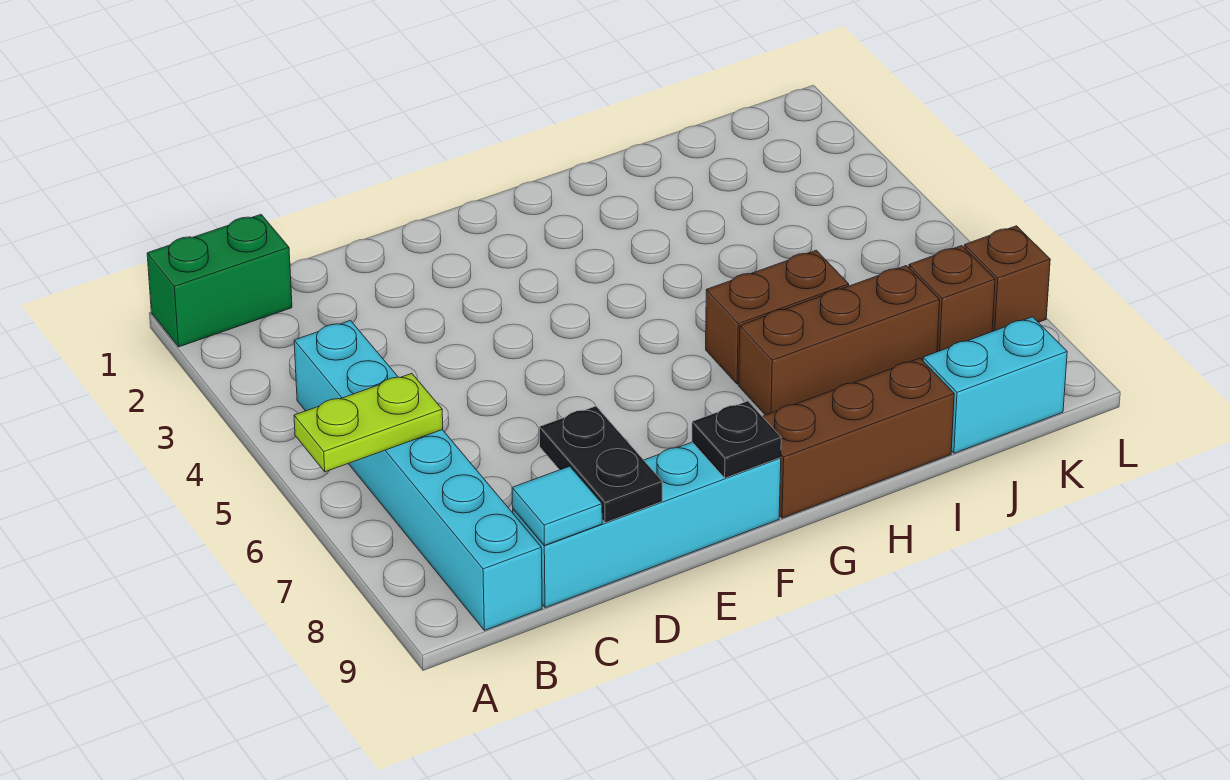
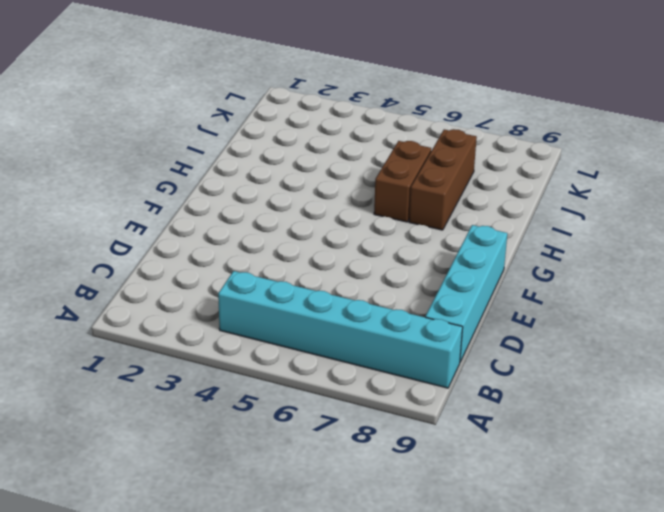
none -> green brick A1:B1 level 1
none -> brown brick G9:I9 level 1
none -> cyan brick J9:K9 level 1

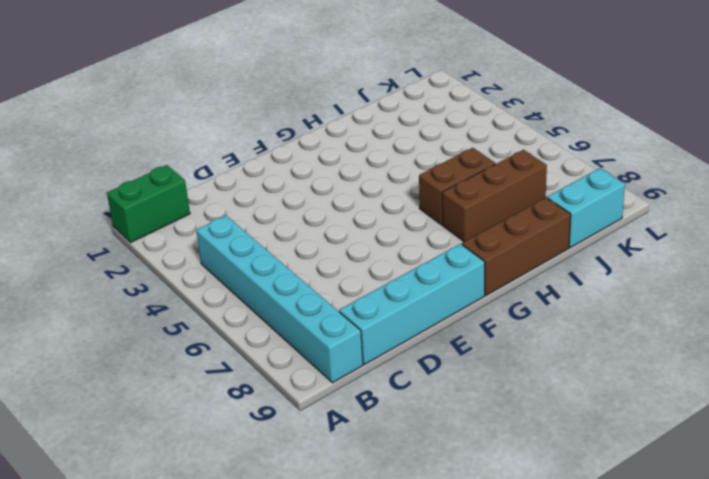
none -> brown brick K7 level 1
none -> brown brick L7 level 1
none -> lime plate A6:B6 level 2

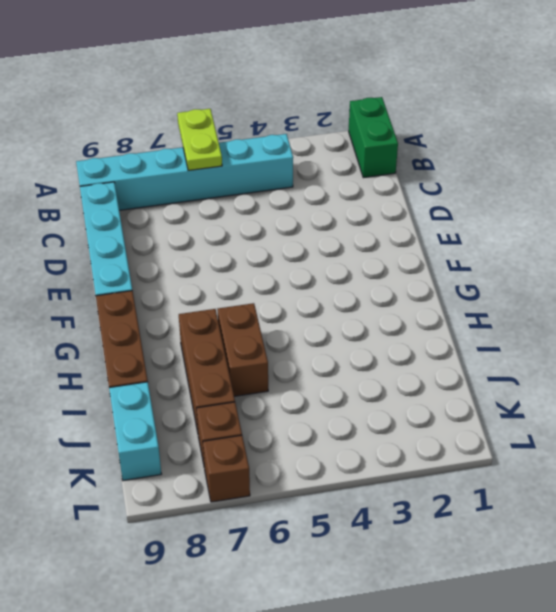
none -> cyan tile C9 level 2
none -> black plate D8:D9 level 2
none -> black plate F9 level 2

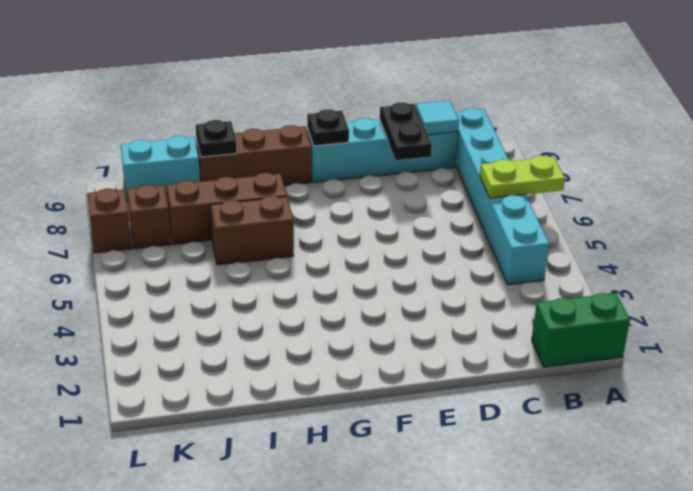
black plate I9 level 2 -> none

